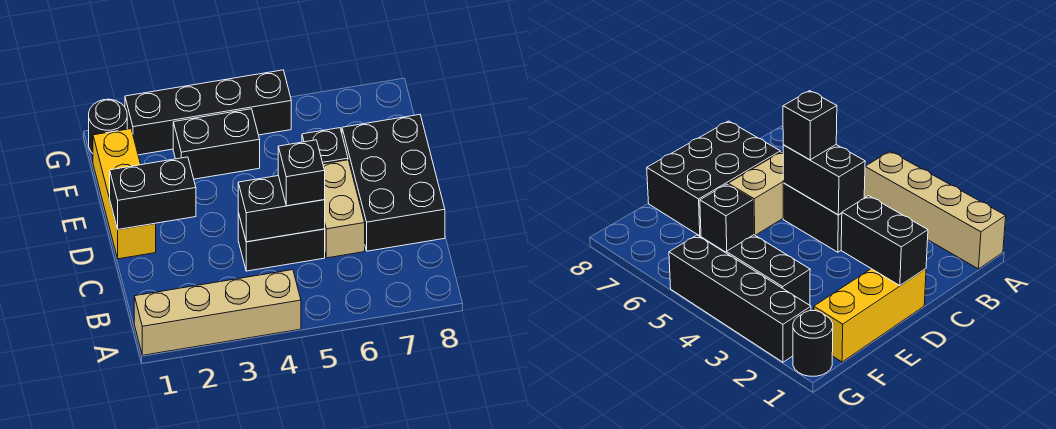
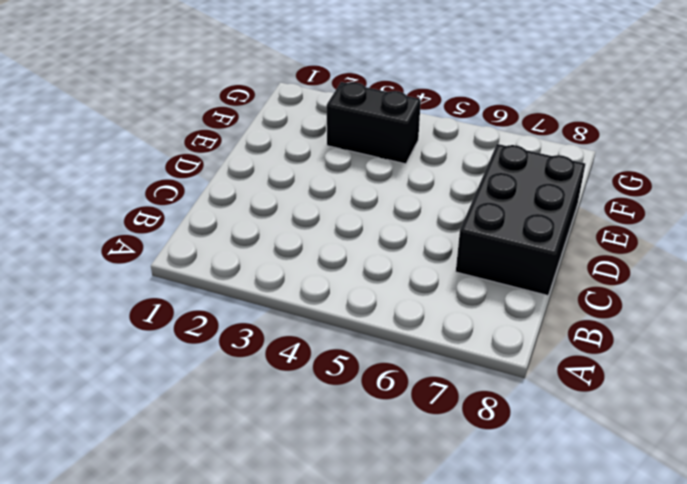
none -> tan brick A1:A4 level 1
none -> black brick C4:C5 level 1
none -> tan brick C6:D6 level 1

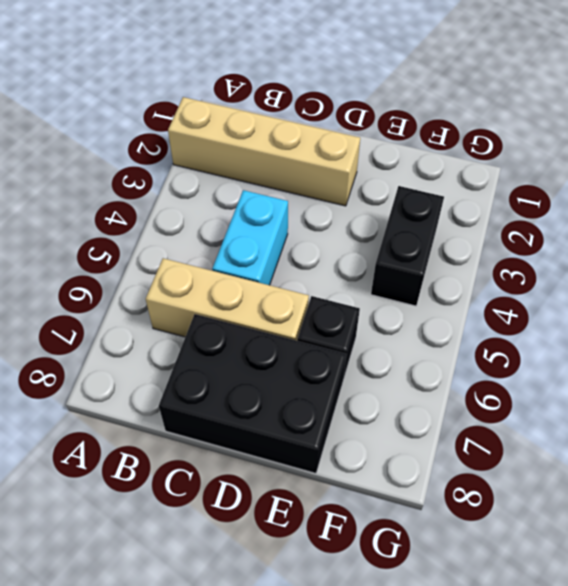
tan brick A2:D2 level 1 -> tan brick A1:A4 level 1
tan brick B6:D6 level 1 -> tan brick C6:D6 level 1
cyan brick C4:C5 level 1 -> black brick C4:C5 level 1
none -> yellow brick D1:F1 level 1
none -> black round brick G1 level 1
none -> black brick G2:G5 level 1

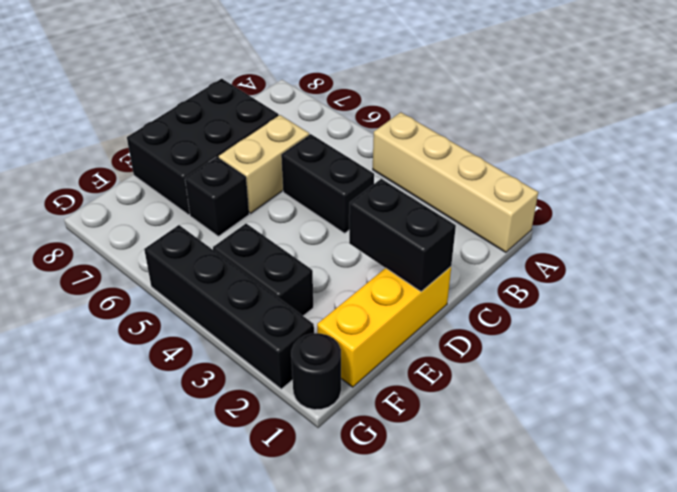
none -> black brick C4:C5 level 2
none -> black brick C5 level 3

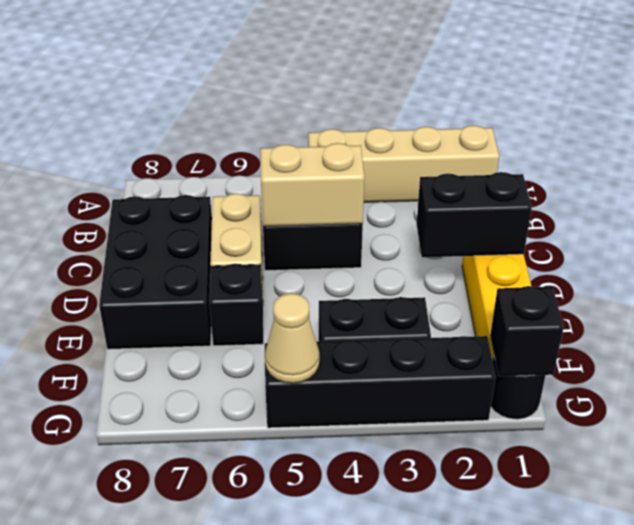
tan brick C4:C5 level 2 -> black brick C4:C5 level 2
black brick G1 level 2 -> black brick C5 level 3
tan cone G5 level 2 -> none

